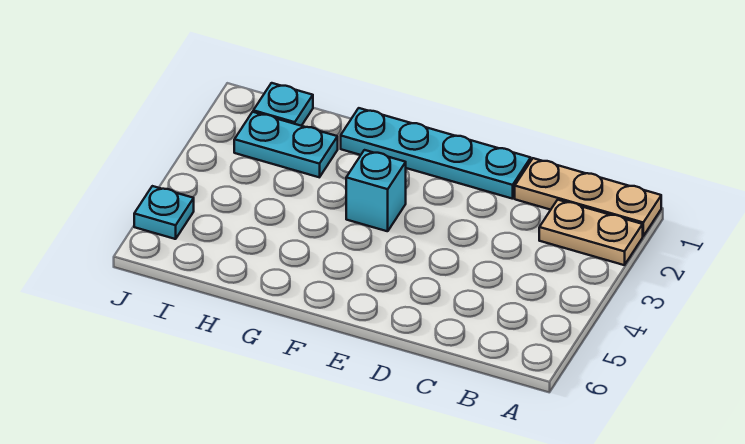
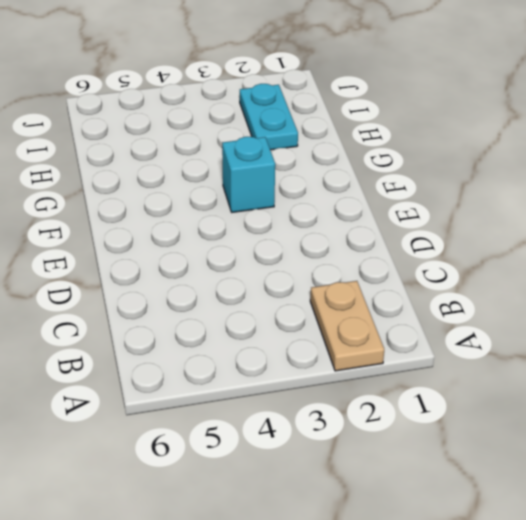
none -> tan plate A1:C1 level 1
none -> cyan plate D1:G1 level 1

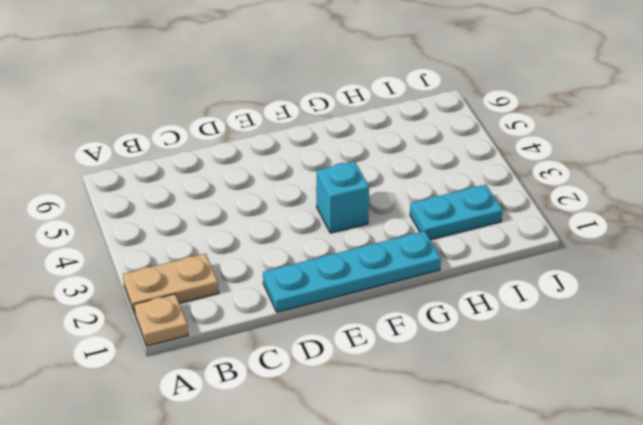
tan plate A1 level 1 -> tan plate A1:C1 level 1
none -> cyan plate I1 level 1
none -> cyan plate J5 level 1

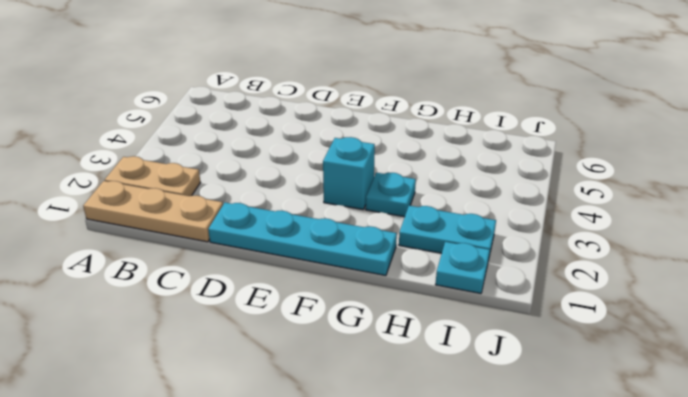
cyan plate G3 level 1 -> cyan plate J5 level 1

